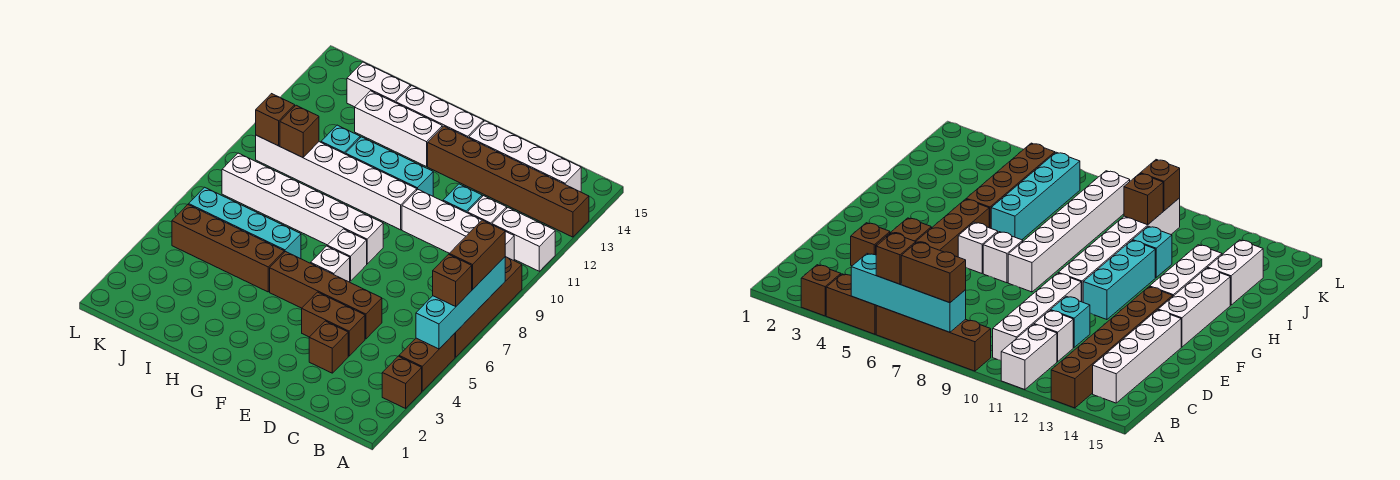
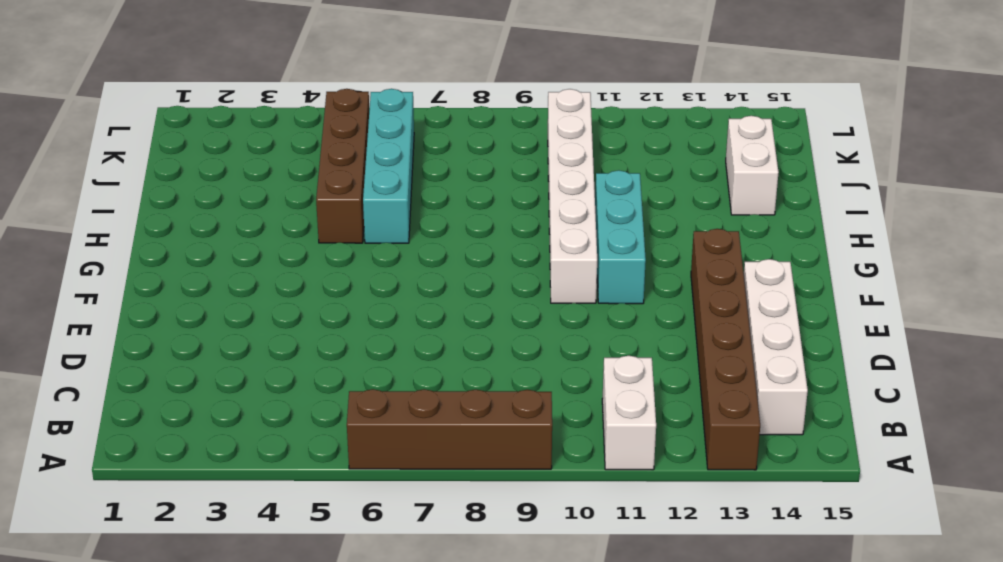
none -> brown brick A3 level 1
none -> brown brick A4:A5 level 1
none -> white brick B10:E10 level 1

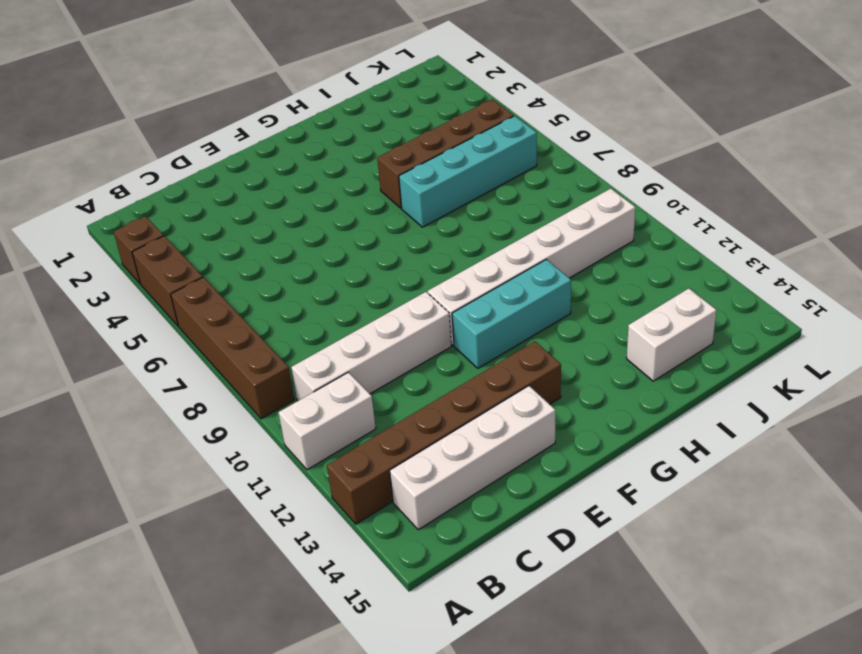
none -> white brick C11 level 1
none -> brown brick D3 level 1
none -> brown brick D4:E4 level 1

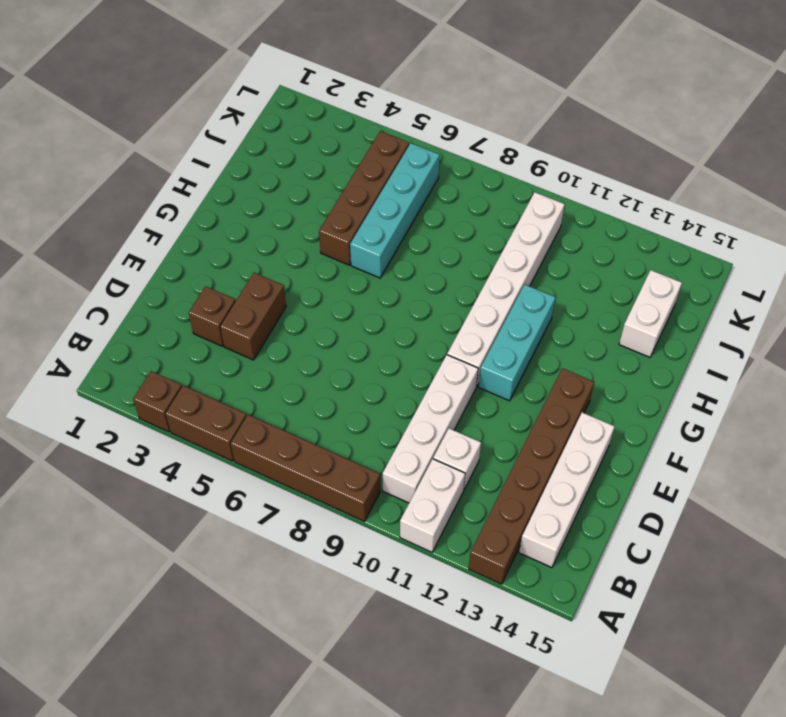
none -> brown brick D5:G5 level 1
none -> cyan brick D11 level 1
none -> white brick F6 level 1

